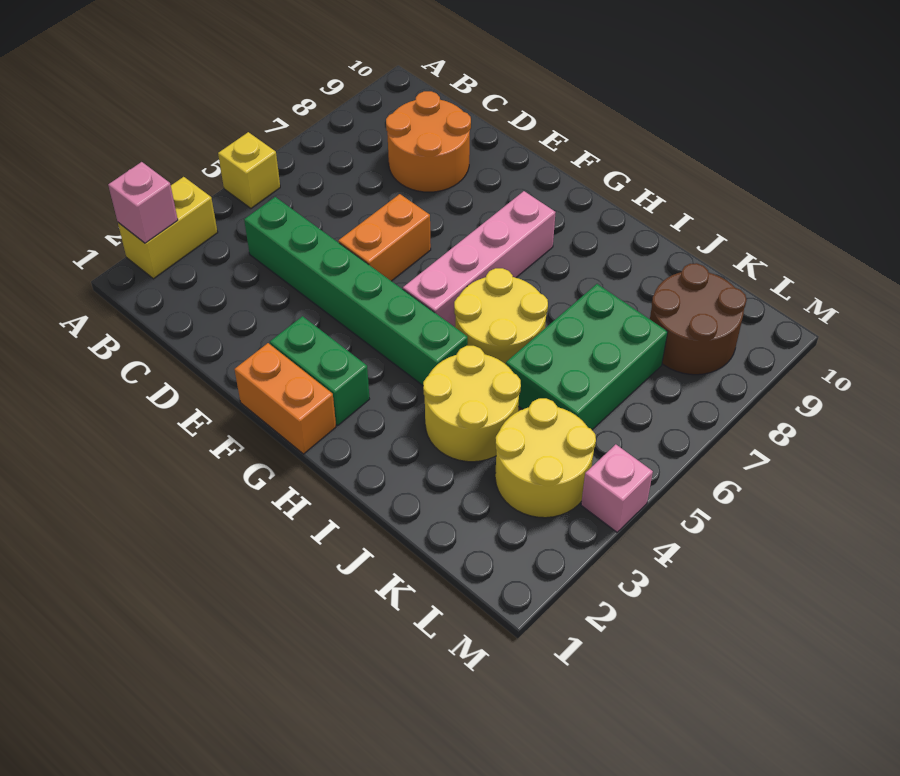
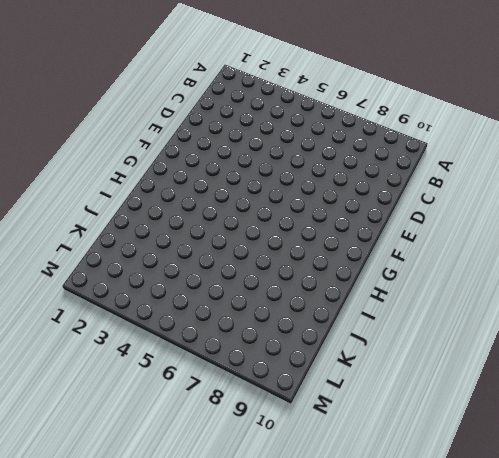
none -> yellow brick A2:A3 level 1
none -> yellow brick A5 level 1
none -> green brick C4:H4 level 1

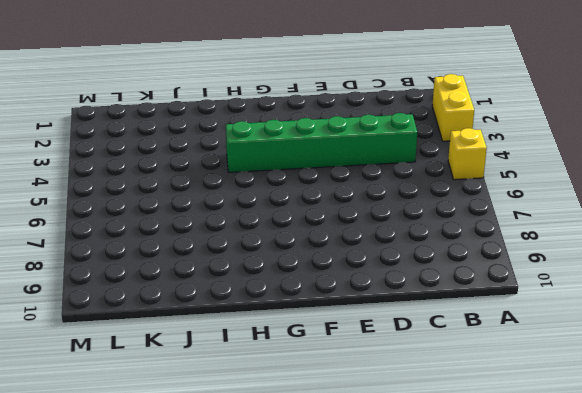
none -> orange round brick C8:D9 level 1
none -> orange brick E5:E6 level 1
none -> orange brick F1:G1 level 1

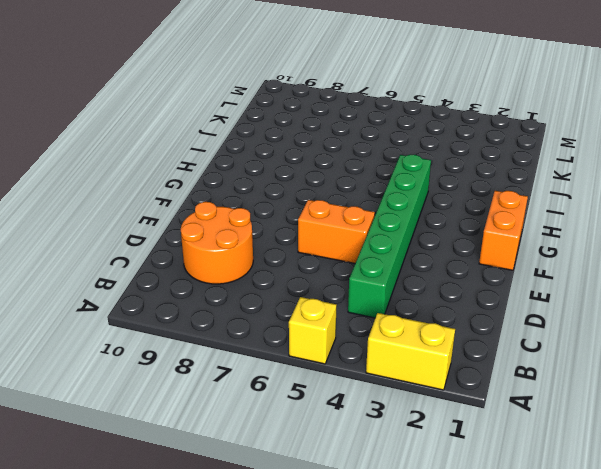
none -> green brick F2:G2 level 1
none -> pink brick G5:G8 level 1
none -> yellow round brick H5:I6 level 1

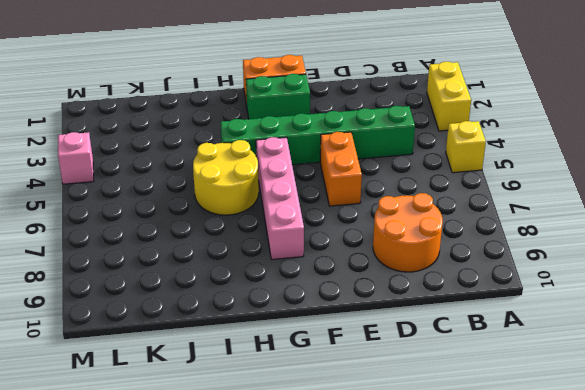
none -> yellow round brick I3:J4 level 1
none -> green brick J5:K7 level 1
none -> yellow round brick K3:L4 level 1

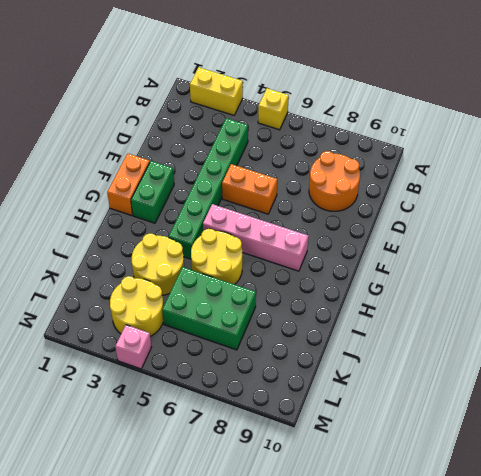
none -> brown round brick K8:L9 level 1
none -> pink brick A2 level 2

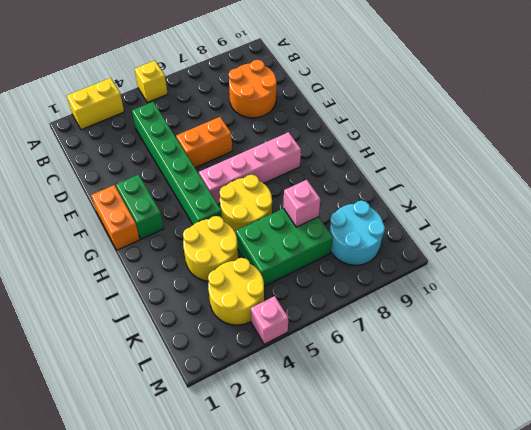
pink brick J7 level 2 -> pink brick A2 level 2
cyan round brick K8:L9 level 1 -> brown round brick K8:L9 level 1

